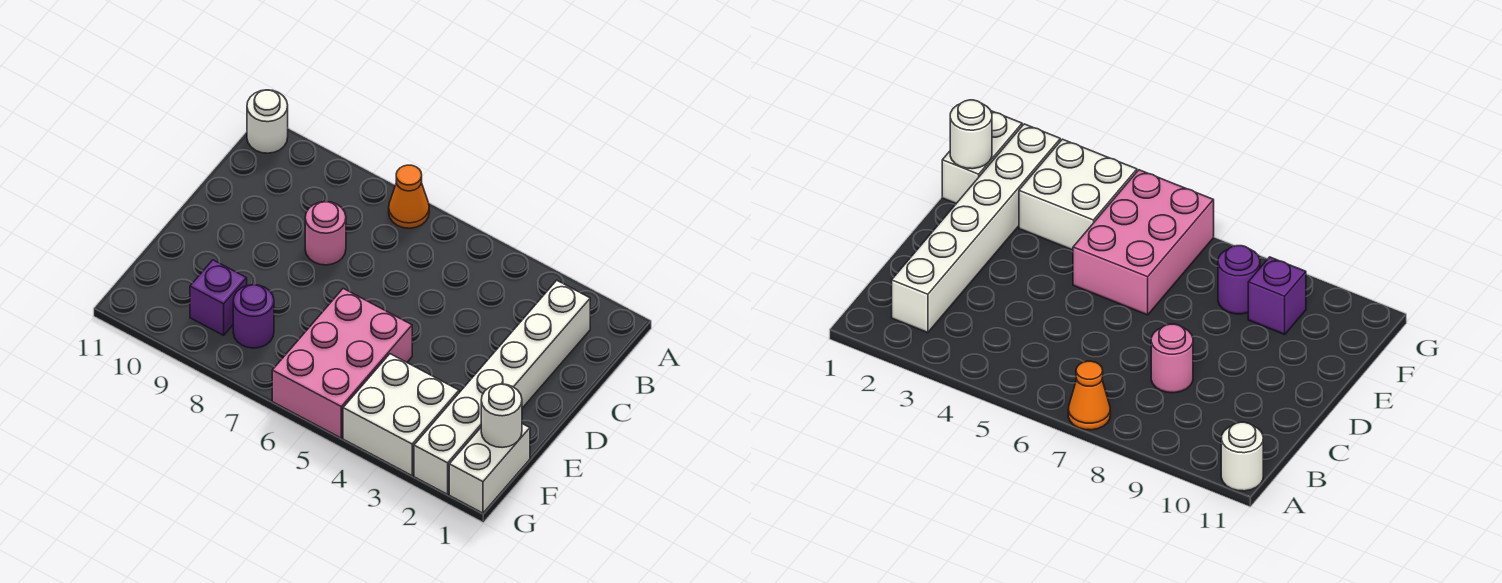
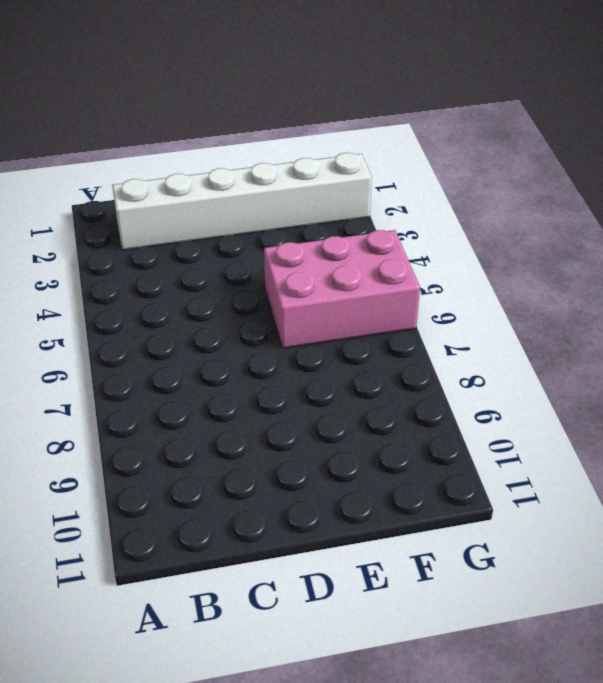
none -> orange cone A7 level 1
none -> white round brick A11 level 1

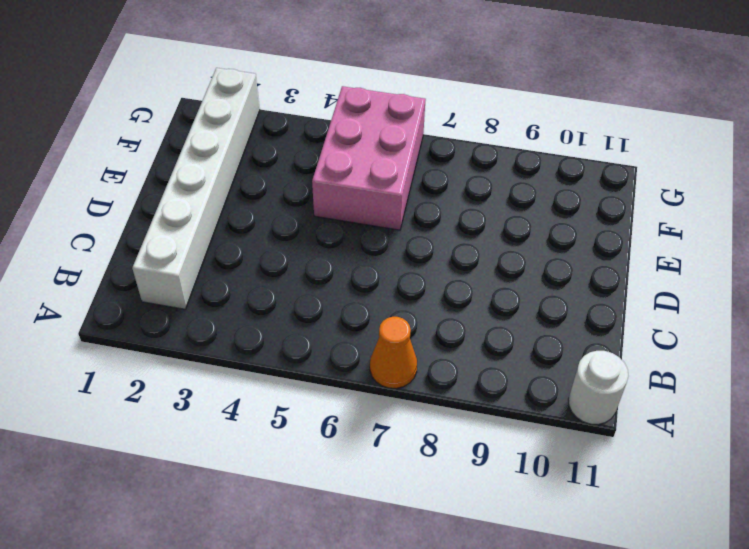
none -> pink round brick C8 level 1
none -> white brick F1:G1 level 1

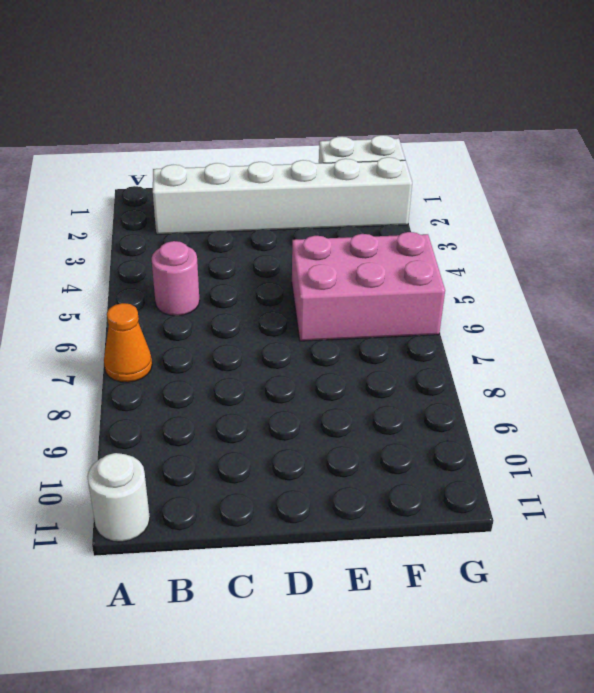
pink round brick B5 level 1 -> pink round brick C8 level 1
none -> white brick F3:G4 level 1
none -> purple round brick F8 level 1

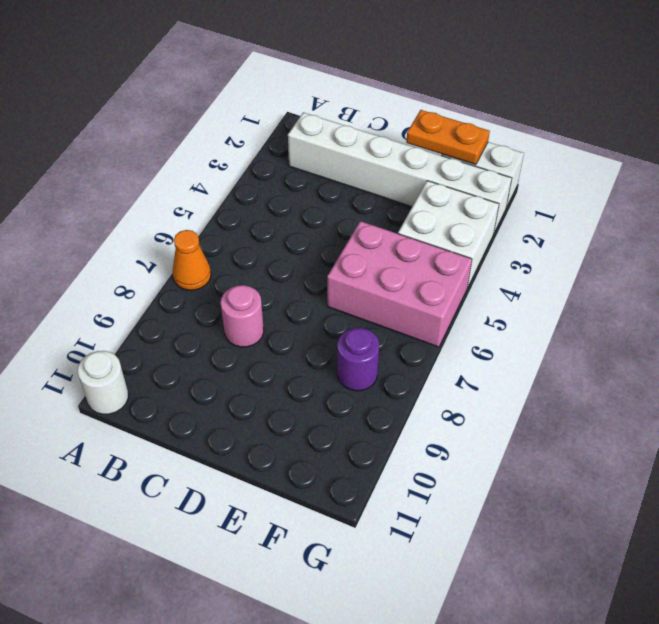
orange plate E1:F1 level 2 -> white round brick F1 level 2
none -> purple brick F9 level 1

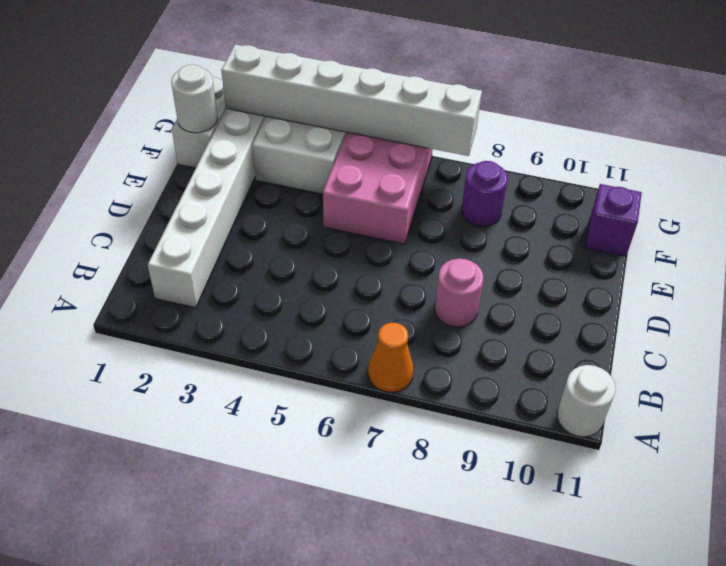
purple brick F11 level 1 -> purple brick F9 level 1
white brick G2:G7 level 2 -> none

